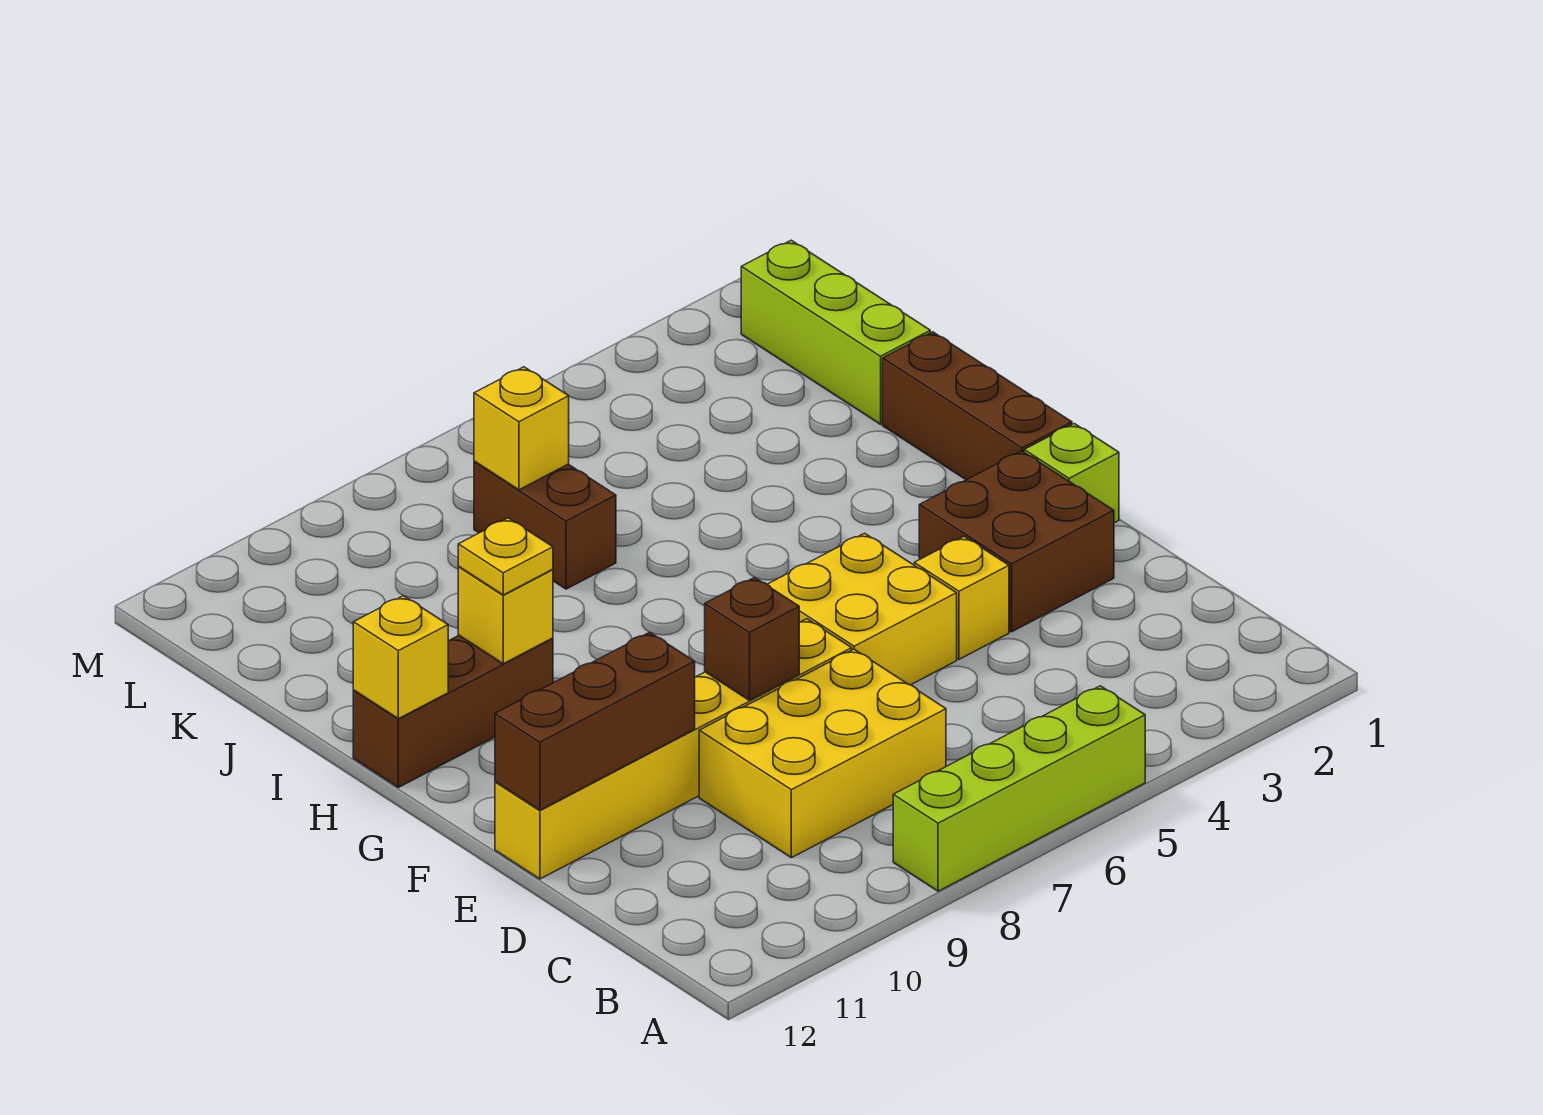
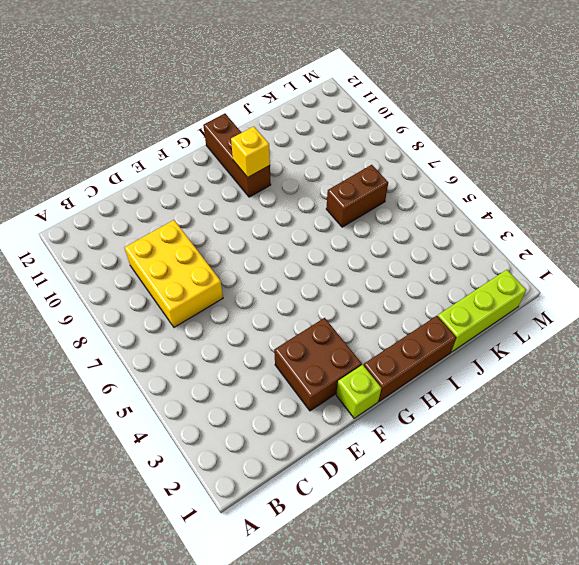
none -> lime brick A5:A8 level 1
none -> yellow brick E4 level 1
none -> yellow brick E5:F6 level 1

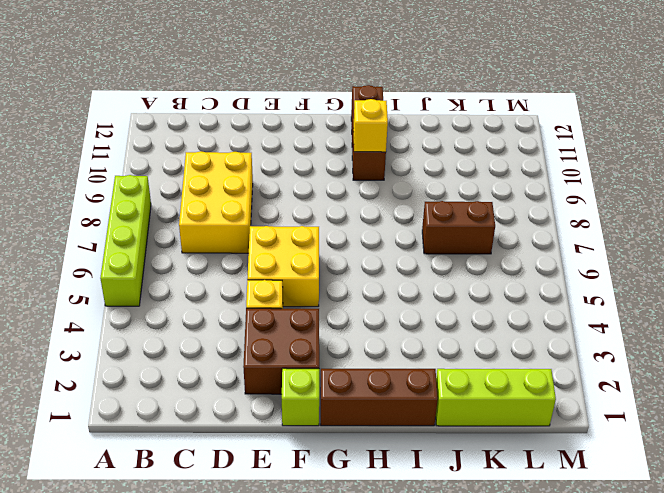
none -> yellow brick E7:E12 level 1
none -> brown brick E8 level 2
none -> brown brick E10:E12 level 2

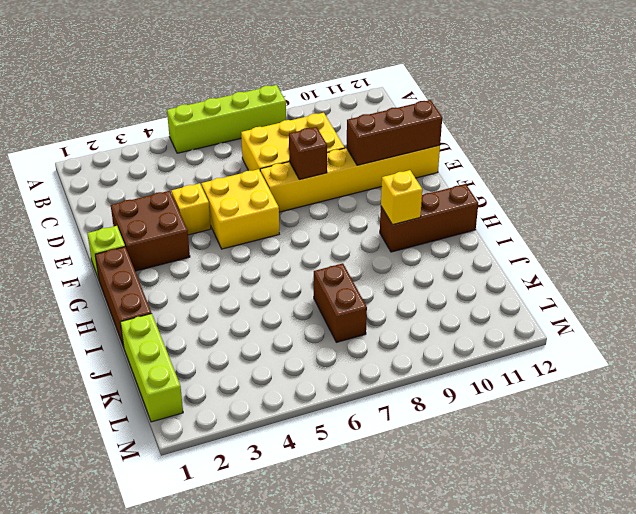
none -> yellow brick H12 level 2
none -> yellow brick K7 level 2
none -> yellow plate H10 level 3

